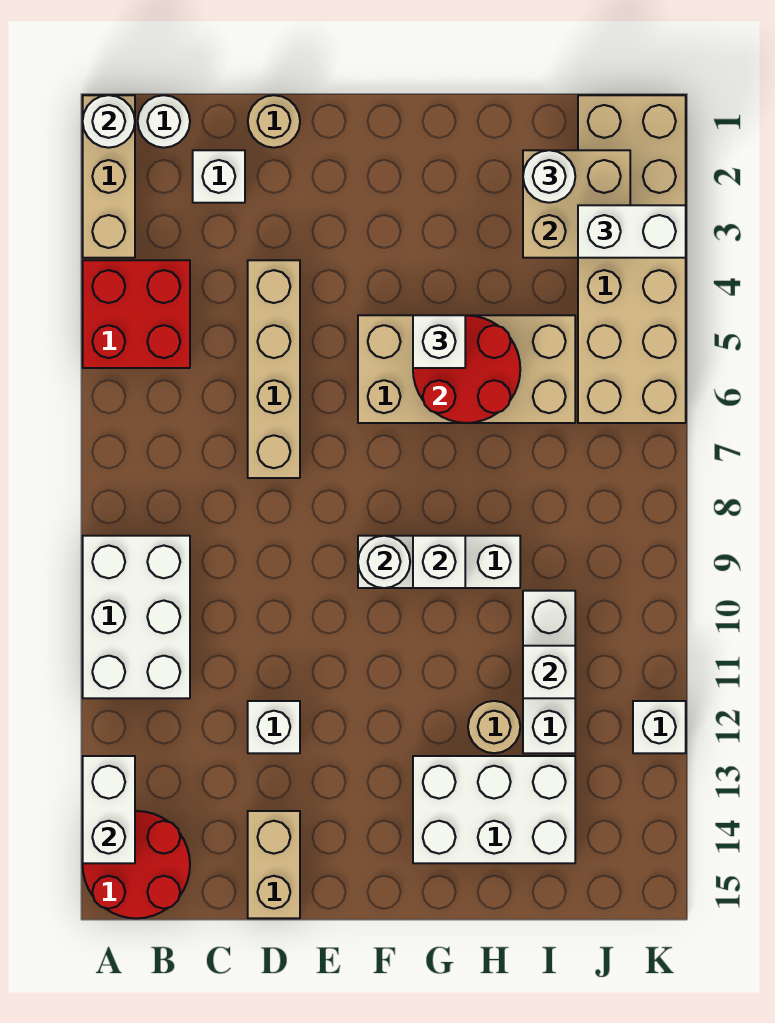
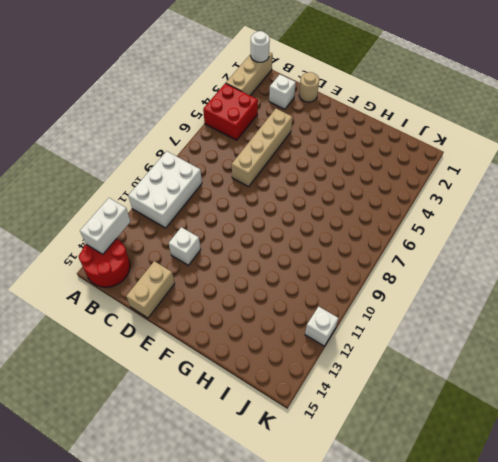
none -> white round brick B1 level 1
none -> tan brick F5:I6 level 1
none -> white brick F9:H9 level 1

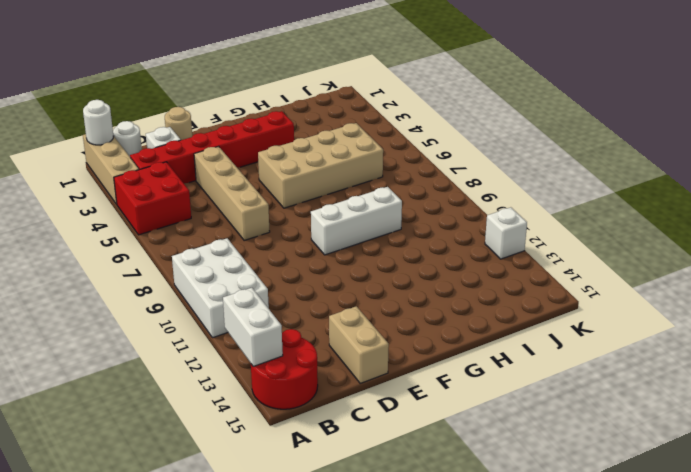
red brick B3:G3 level 1 -> none
none -> white brick D12 level 1
none -> white brick G13:I14 level 1
none -> tan round brick H12 level 1

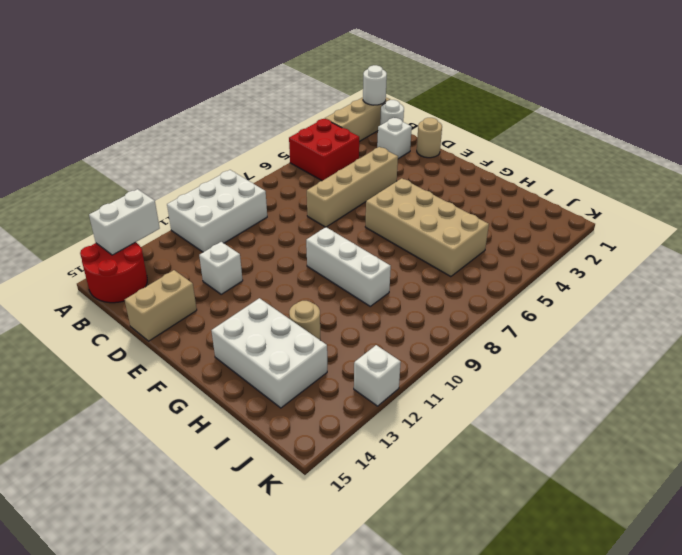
none -> white brick I10:I12 level 1
none -> tan brick J1:K6 level 1
none -> white round brick F9 level 2

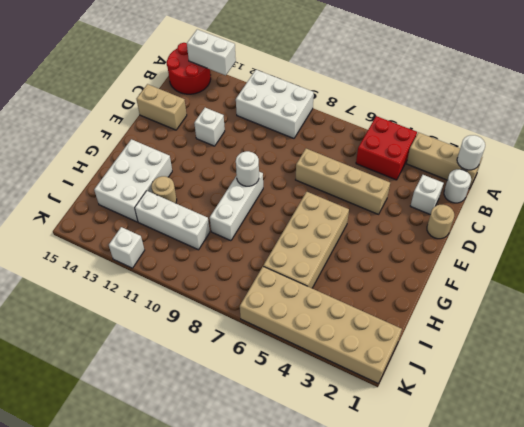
none -> red round brick G5:H6 level 2
none -> white brick G9 level 2
none -> tan brick I2:J3 level 2

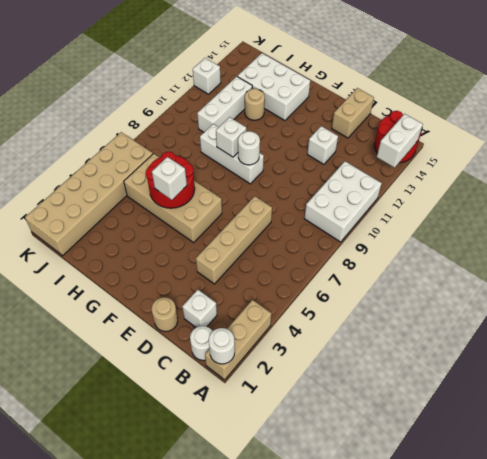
none -> red brick A4:B5 level 1
none -> tan brick I2:J3 level 2
none -> white brick I11 level 2

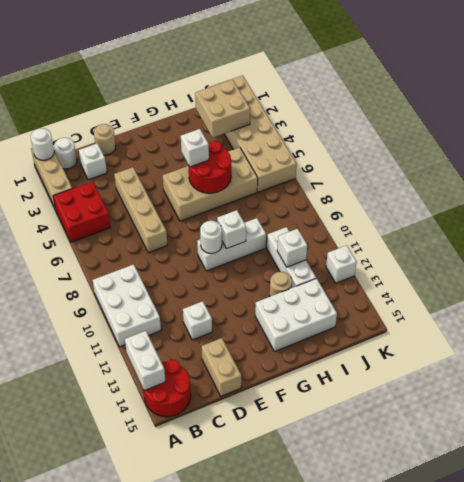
none -> white round brick I2 level 3
none -> white brick J3:K3 level 3

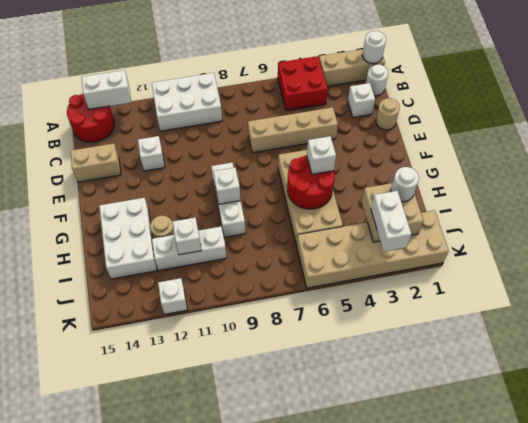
none -> white round brick F9 level 2

